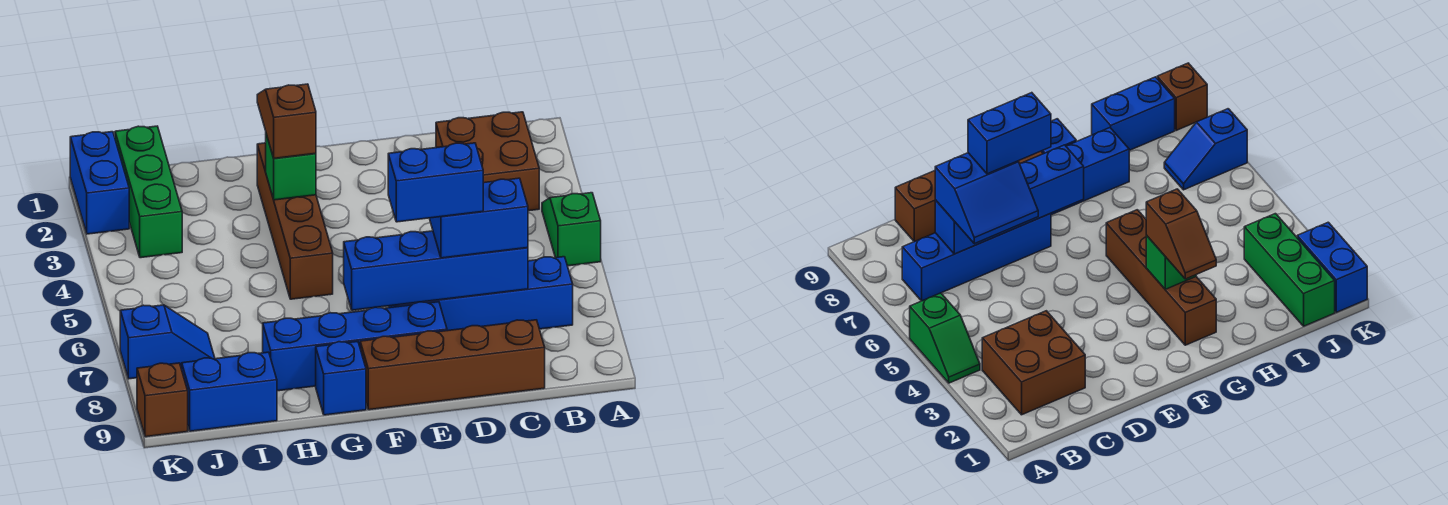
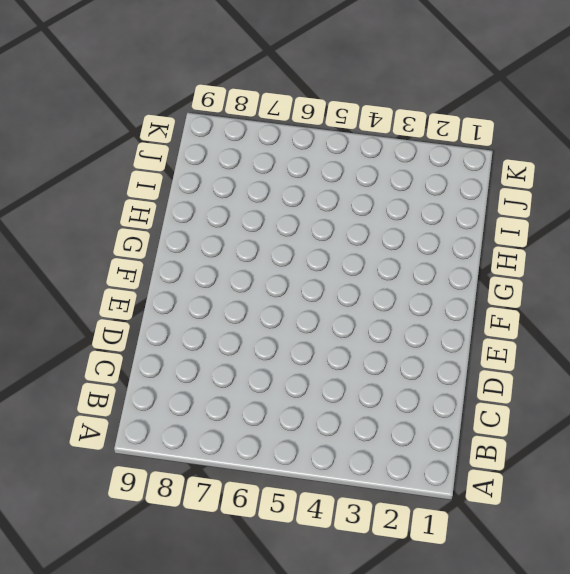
none -> green slope A4:A5 level 1 top 5
none -> brown brick B2:C3 level 1
none -> blue brick B7:E7 level 1

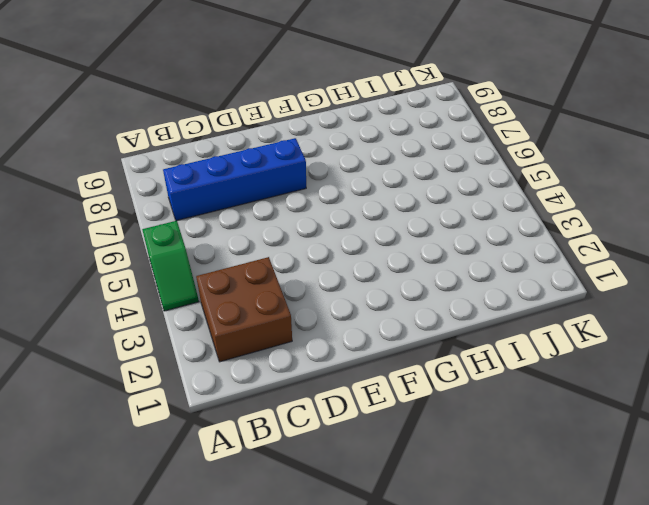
none -> brown brick C9:F9 level 1
none -> blue brick E8:H8 level 1
none -> brown brick G2:G5 level 1

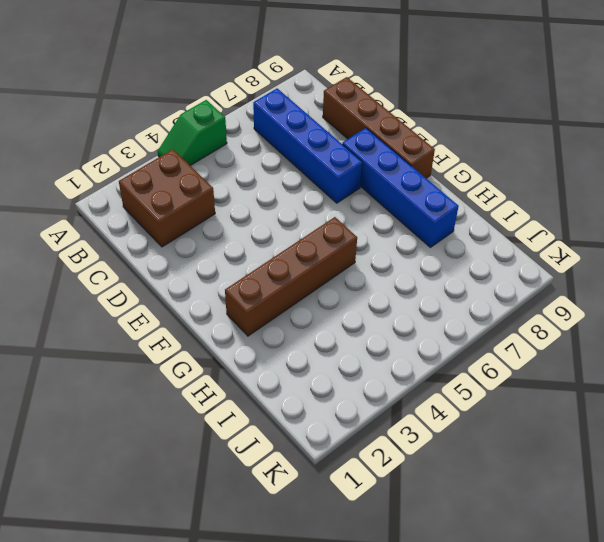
none -> blue brick G9 level 1
none -> blue brick I9:J9 level 1
none -> green brick J1:J3 level 1

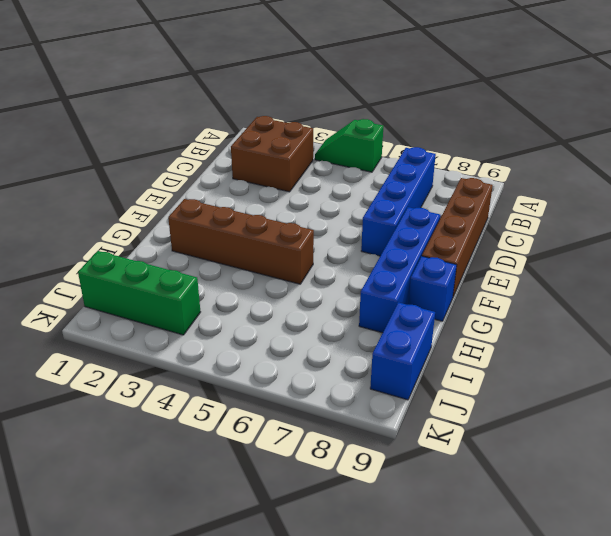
none -> blue slope J7:K7 level 1 top K
none -> blue brick K1:K2 level 1
none -> brown brick K9 level 1

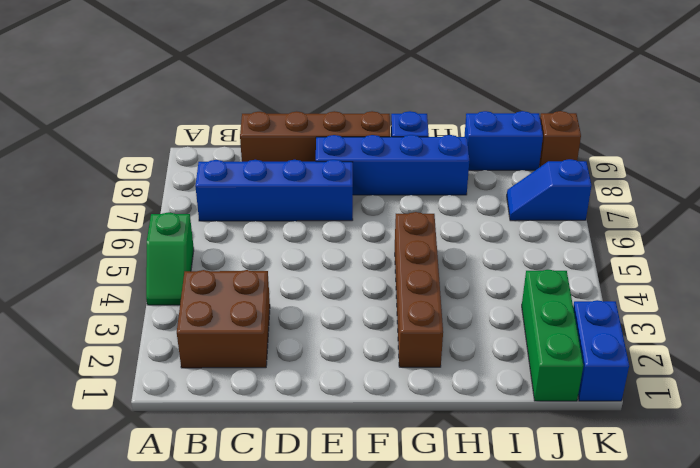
none -> blue brick C7:F7 level 2
none -> green brick G3 level 2
none -> blue slope C6:D7 level 3 top 7

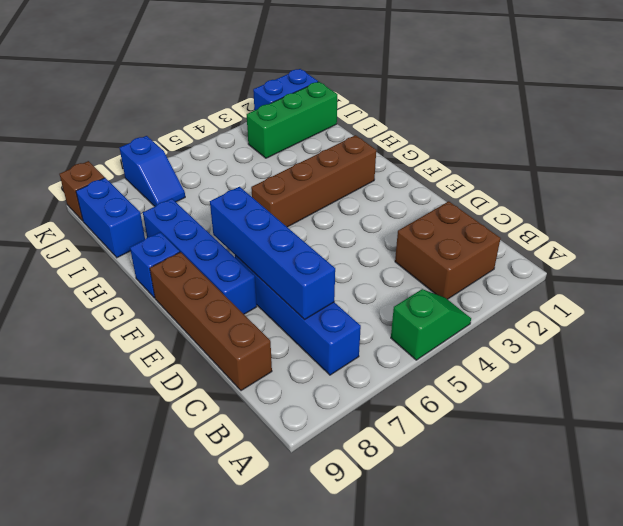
none -> green brick G3 level 2
none -> blue slope C6:D7 level 3 top 7
none -> brown slope G2:G3 level 3 top 3

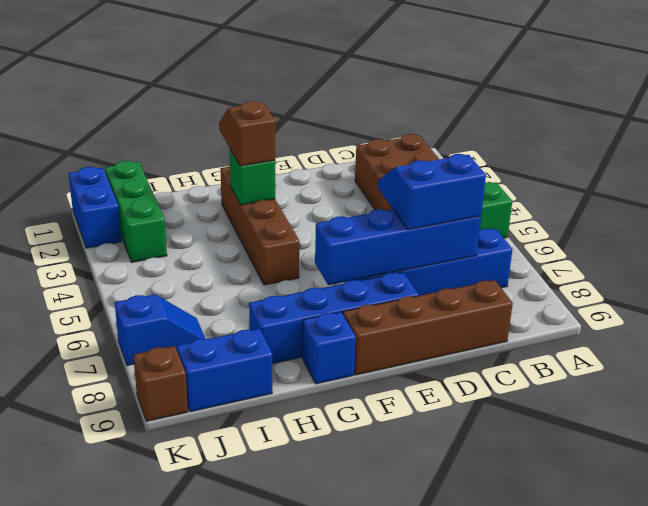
none -> blue brick D7:E7 level 4

